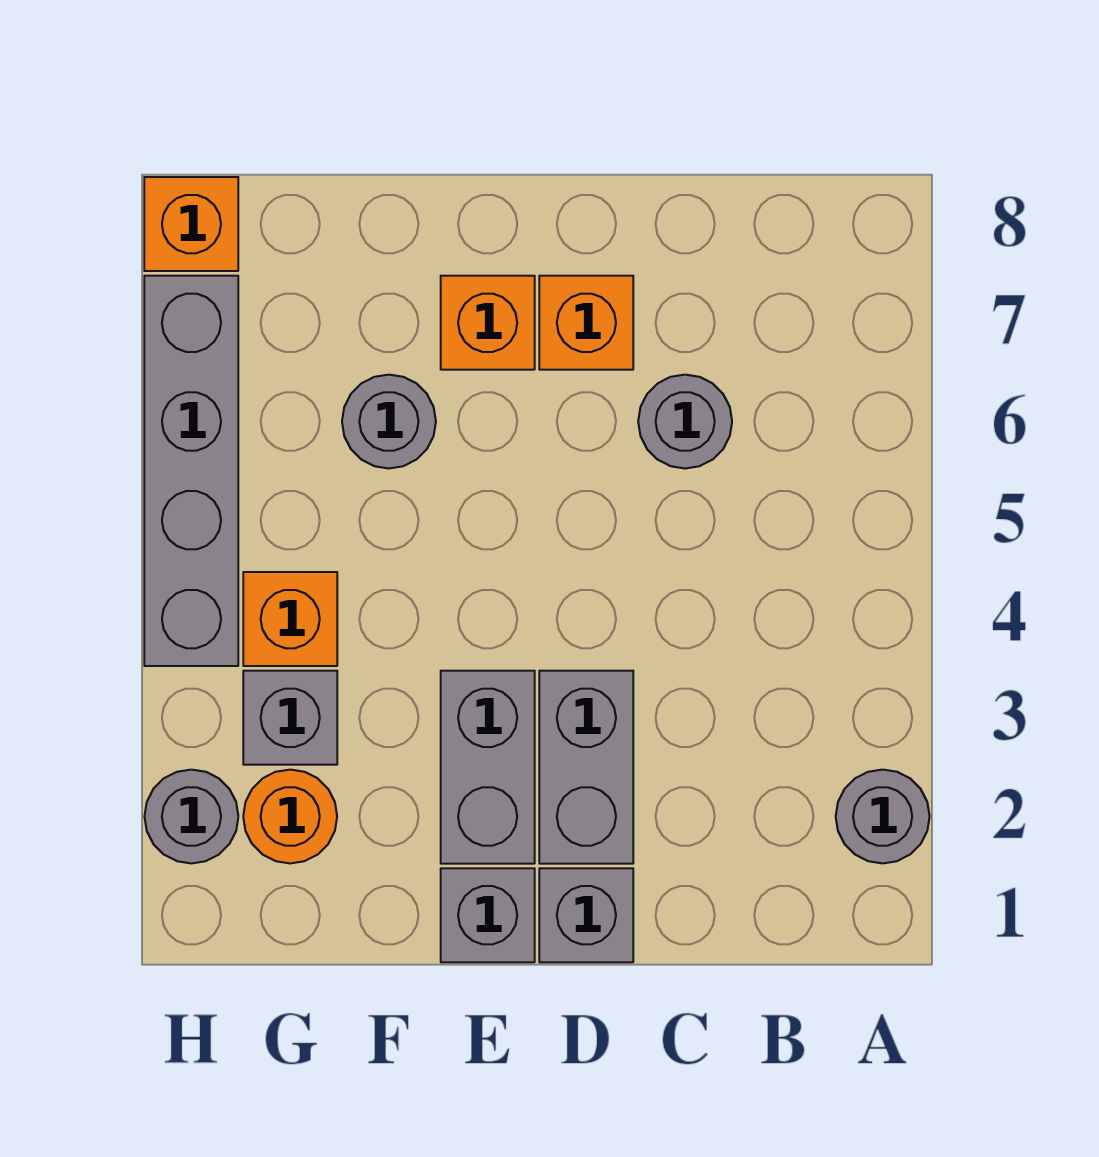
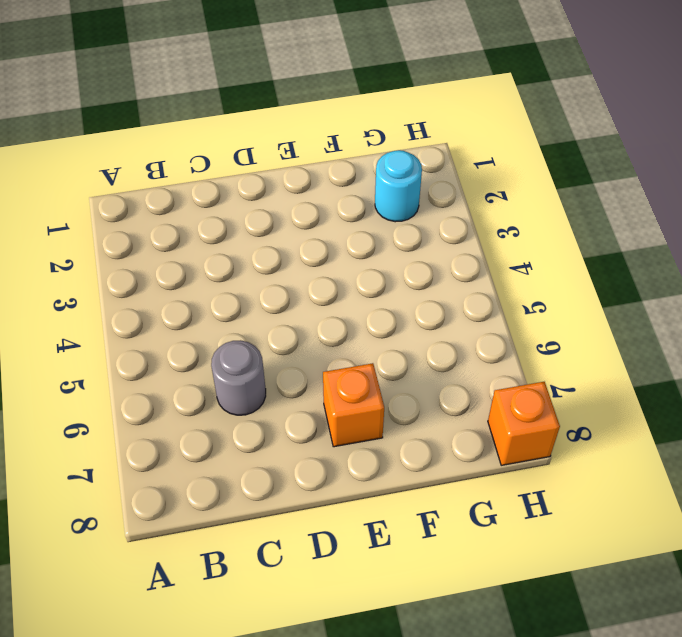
cyan round brick G2 level 1 -> orange round brick G2 level 1
none -> grey round brick A2 level 1
none -> grey brick D1 level 1
none -> grey brick D2:D3 level 1

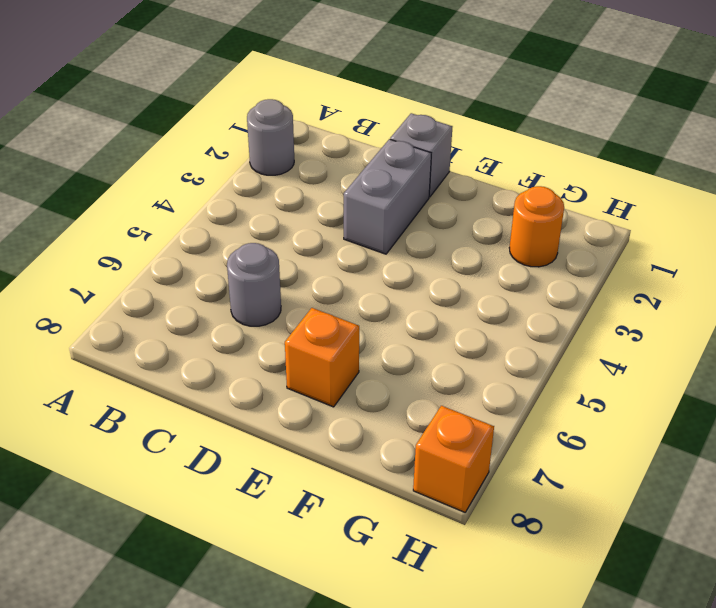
none -> orange brick D7 level 1
none -> grey brick E1 level 1
none -> grey brick E2:E3 level 1

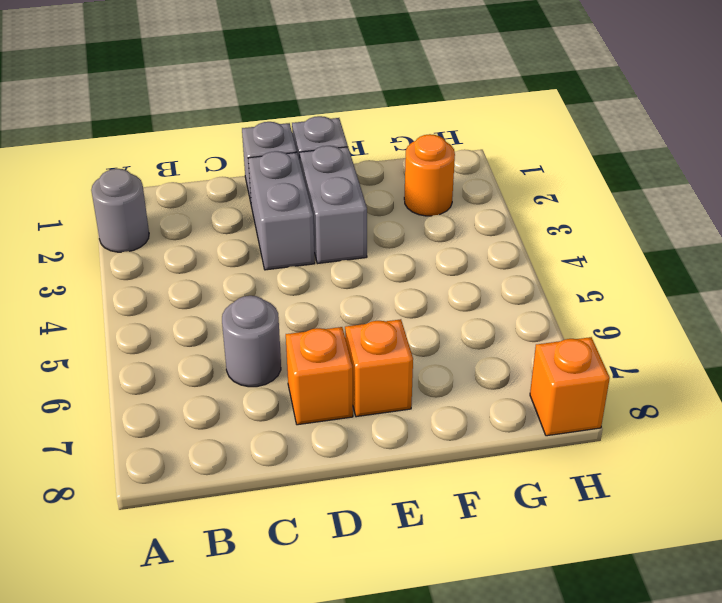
none -> grey round brick F6 level 1
none -> grey brick G3 level 1
none -> orange brick G4 level 1

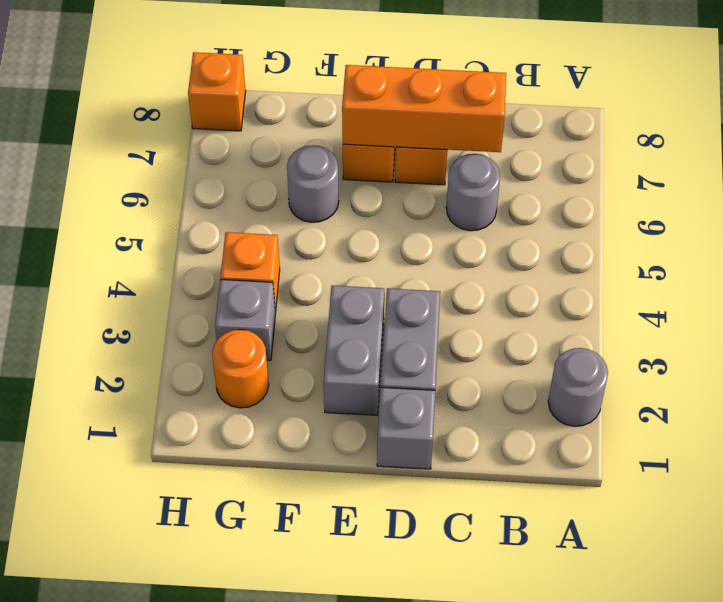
orange brick C7:E7 level 2 -> none
none -> grey brick E1 level 1
none -> grey round brick H2 level 1
none -> grey brick H4:H7 level 1

